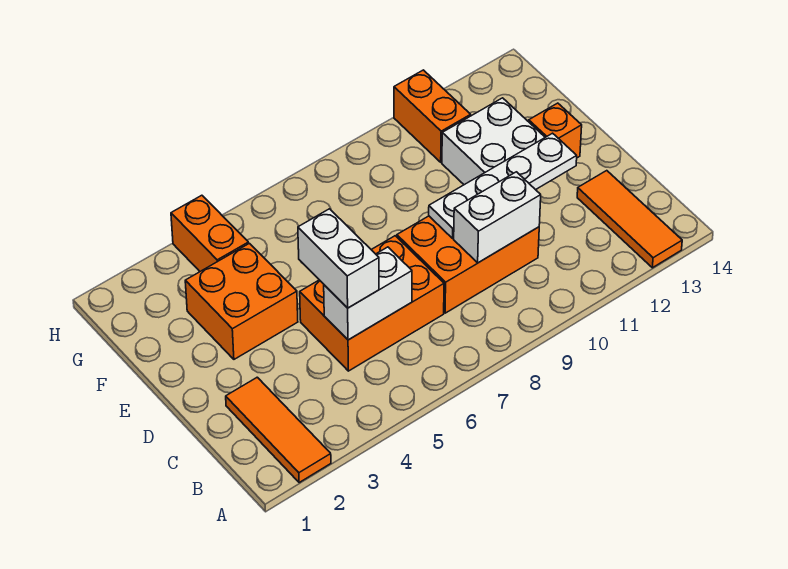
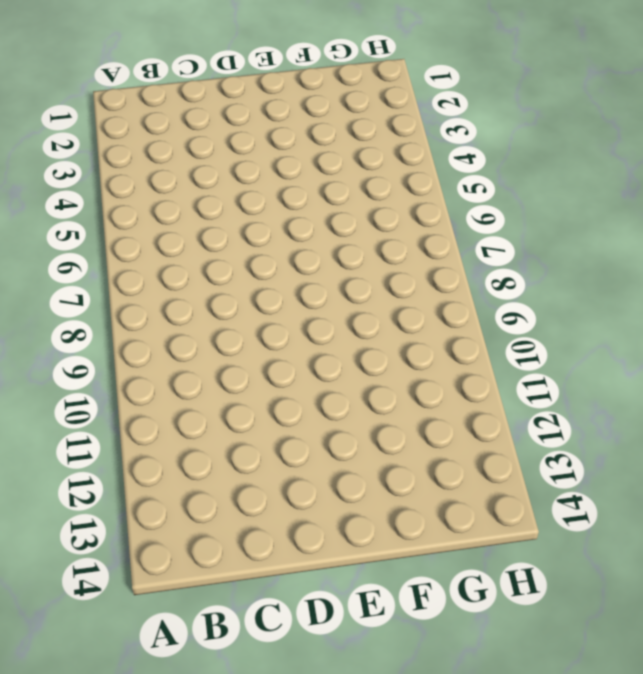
none -> orange tile A2:C2 level 1
none -> orange tile A13:C13 level 1
none -> orange brick C5:D7 level 1

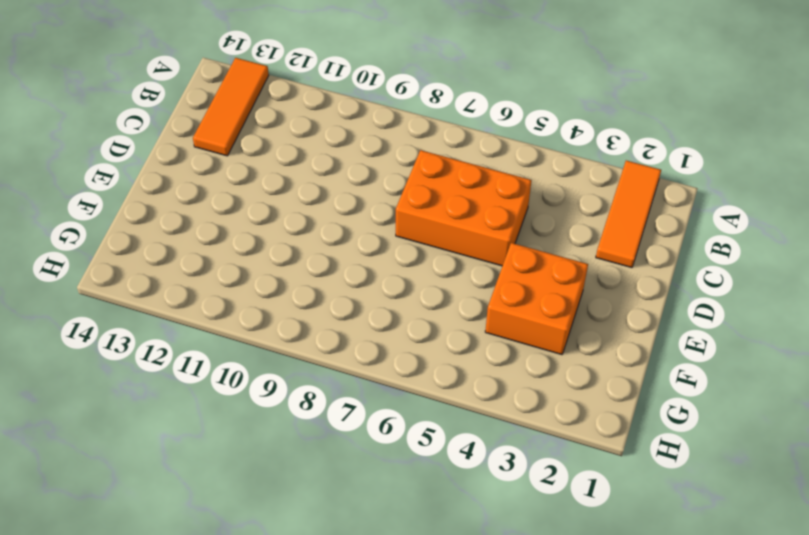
none -> orange brick C8:D10 level 1
none -> white brick E11:F12 level 1
none -> orange brick E13 level 1

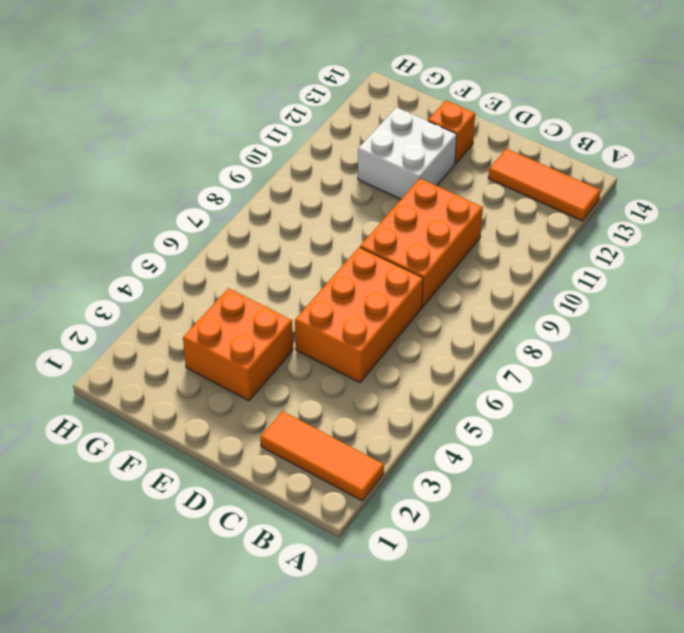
none -> orange brick G4:H4 level 1
none -> orange brick G11:H11 level 1
none -> white brick C5:C6 level 2

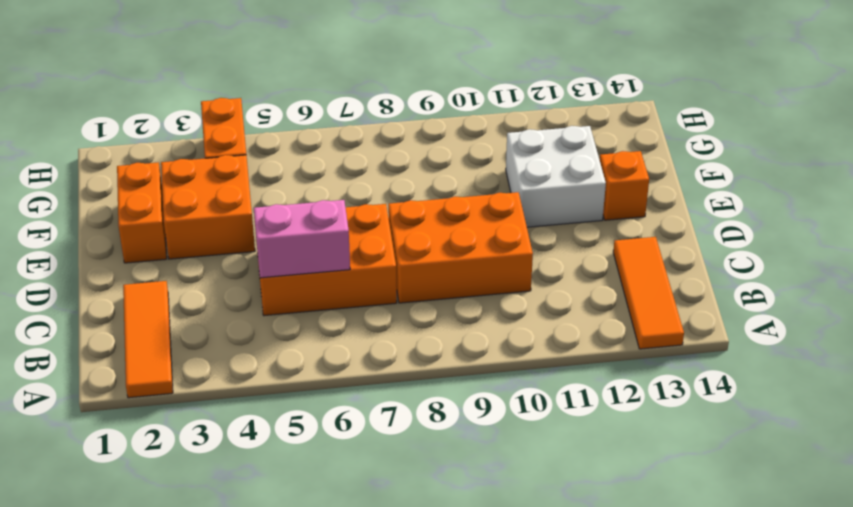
pink brick C5:C6 level 2 -> white brick C5:C6 level 2
orange brick E2:F2 level 1 -> orange brick G11:H11 level 1
none -> white brick C9:C10 level 2
none -> white plate D9:D12 level 2
none -> white brick C5:D5 level 3

